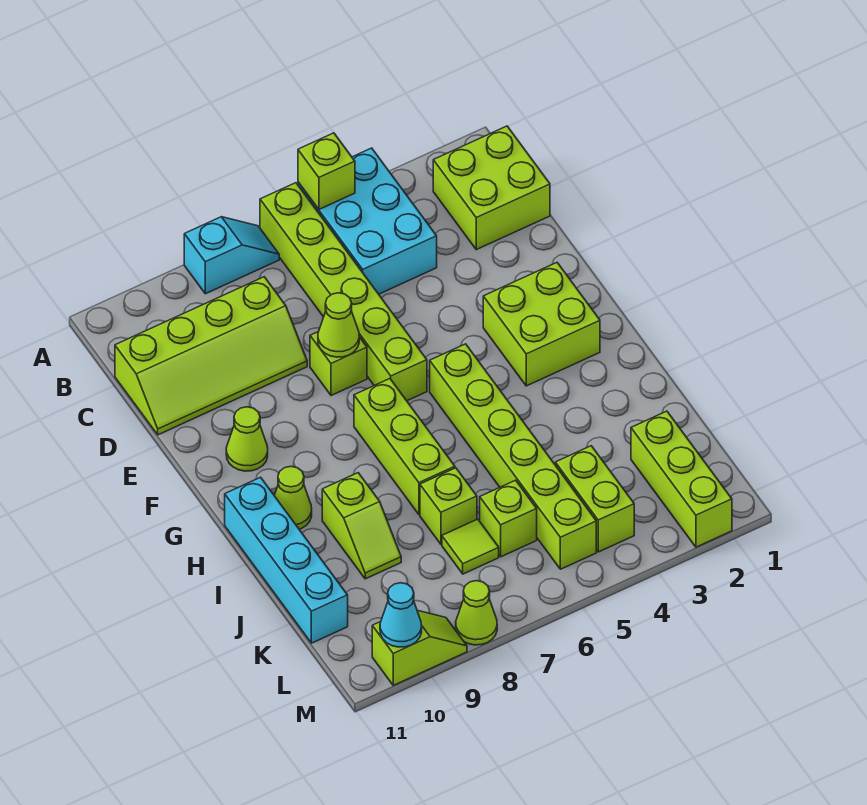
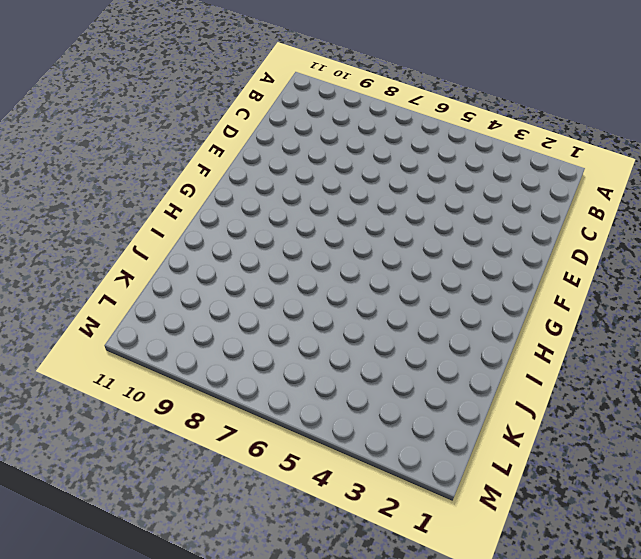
none -> cyan brick A4:C5 level 1
none -> lime brick A6:F6 level 1
none -> cyan slope A7:A8 level 1 top 8

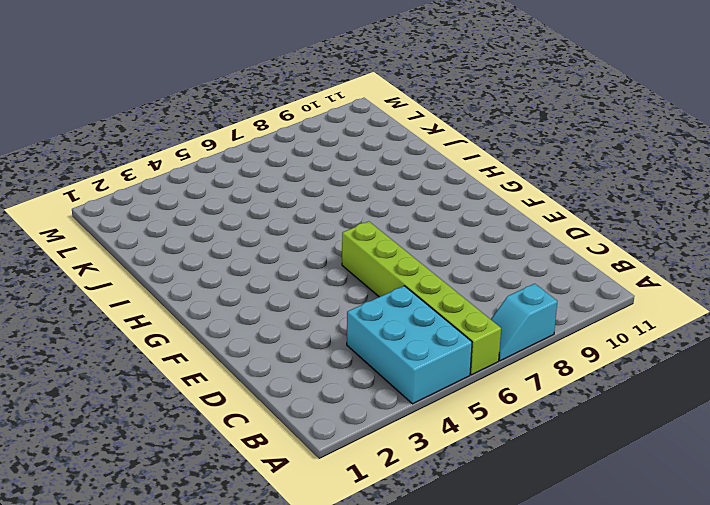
none -> lime brick B1:C2 level 1
none -> lime slope C8:D11 level 1 top C
none -> lime brick E7 level 1

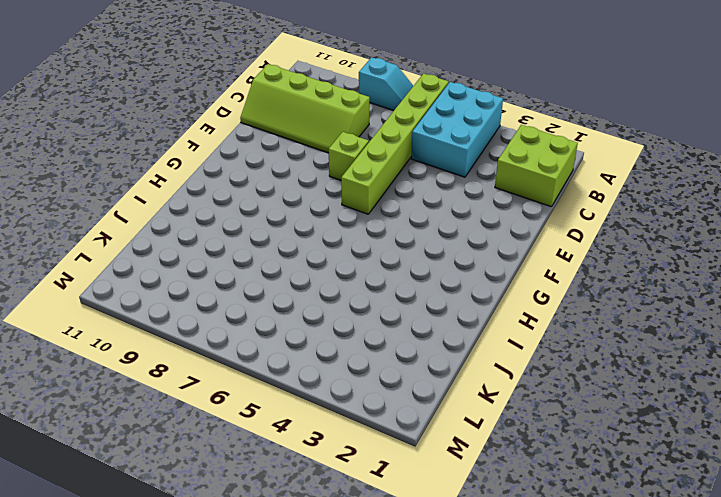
none -> lime brick F2:G3 level 1
none -> lime cone F10 level 1
none -> lime brick G5:L5 level 1

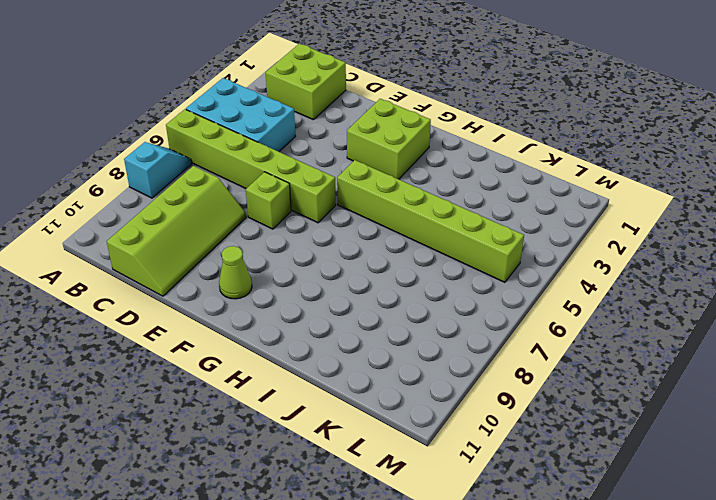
none -> lime brick G7:I7 level 1
none -> lime cone H10 level 1
none -> cyan brick H11:K11 level 1

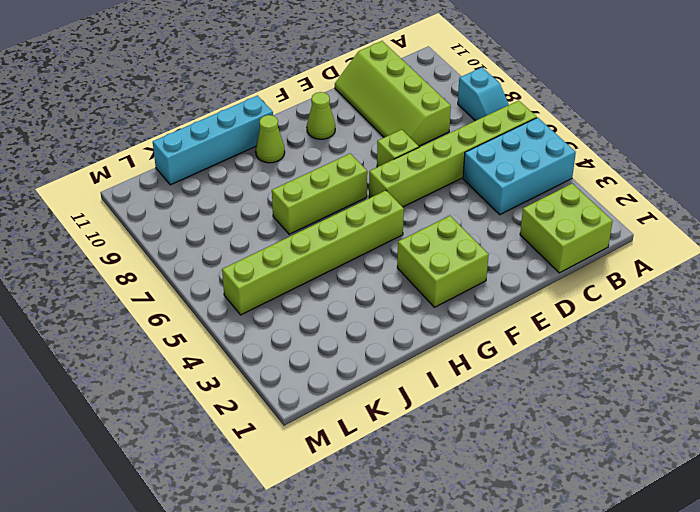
none -> lime slope I9:J9 level 1 top I
none -> lime brick J7 level 1
none -> lime brick K2:M2 level 1

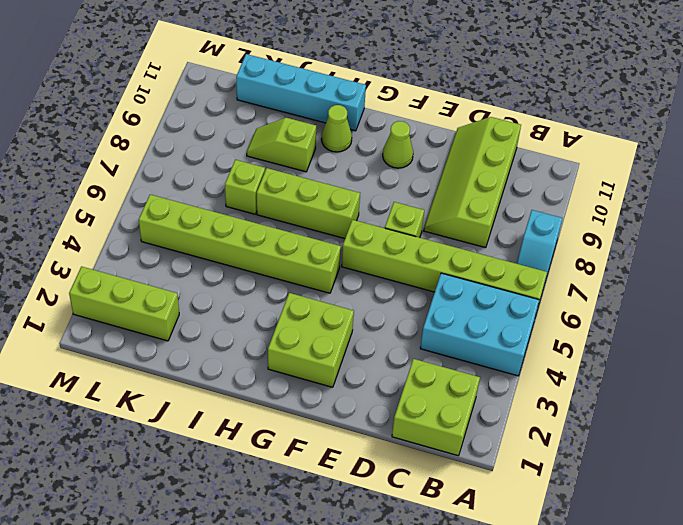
none -> lime brick K4:L4 level 1
none -> lime brick K6 level 1
none -> lime tile K7 level 1

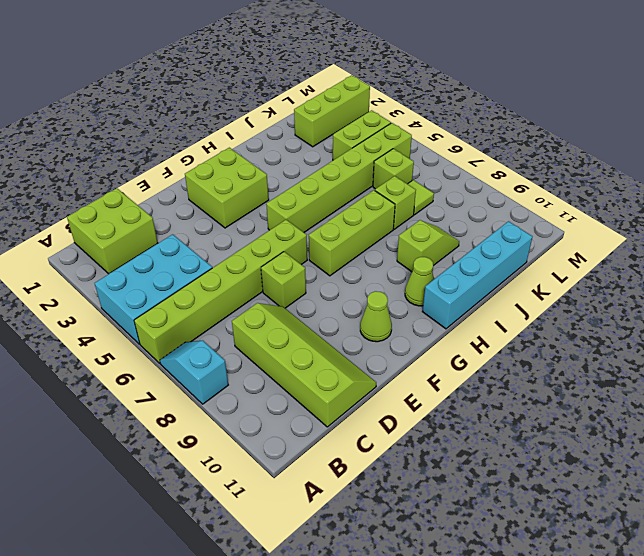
none -> lime cone M8 level 1
none -> lime slope M9:M10 level 1 top 10
none -> lime brick A5 level 2

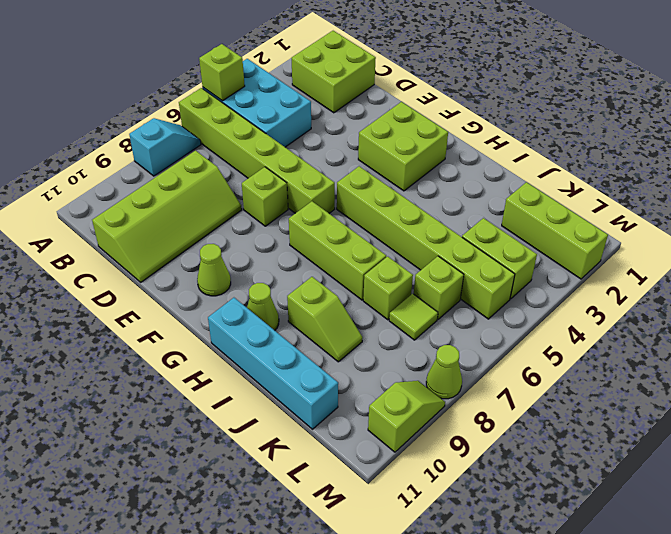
none -> lime cone E7 level 2
none -> cyan cone M10 level 2

